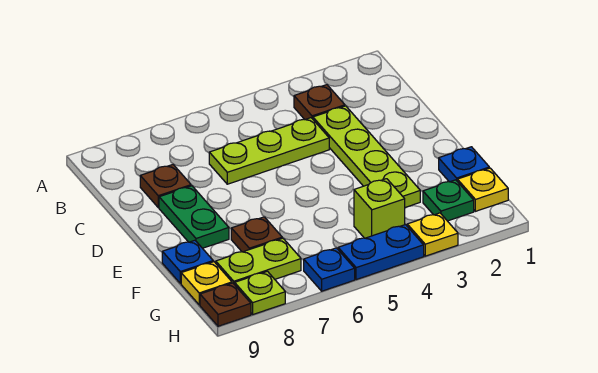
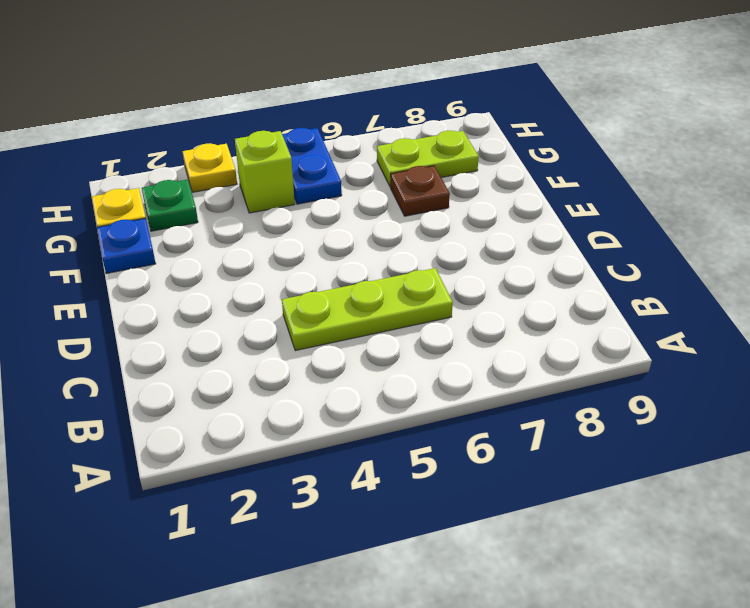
blue plate G5:H5 level 1 -> blue plate H4:H5 level 1
none -> brown plate B3 level 1
none -> lime plate C3:F3 level 1
none -> brown plate C8 level 1

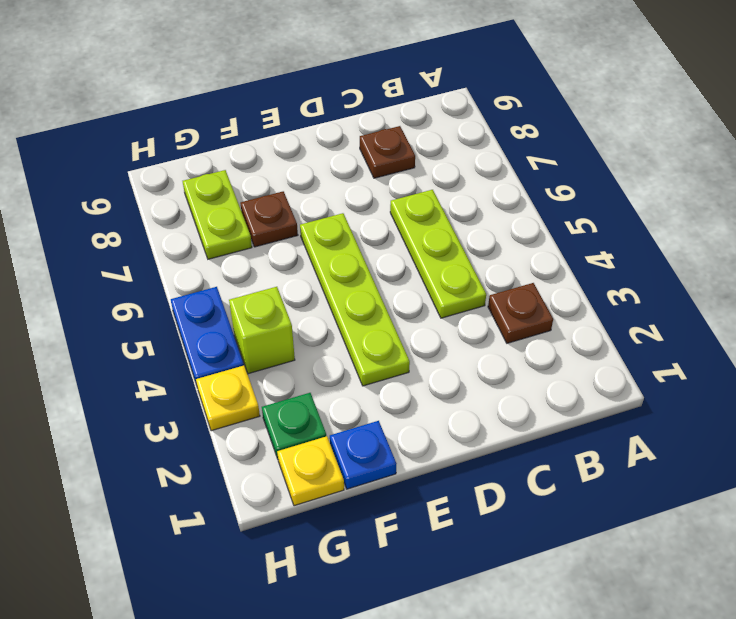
lime plate E3:E6 level 1 -> lime plate C3:F3 level 1
none -> green plate D8:E8 level 1
none -> blue plate F9 level 1
none -> yellow plate G9 level 1

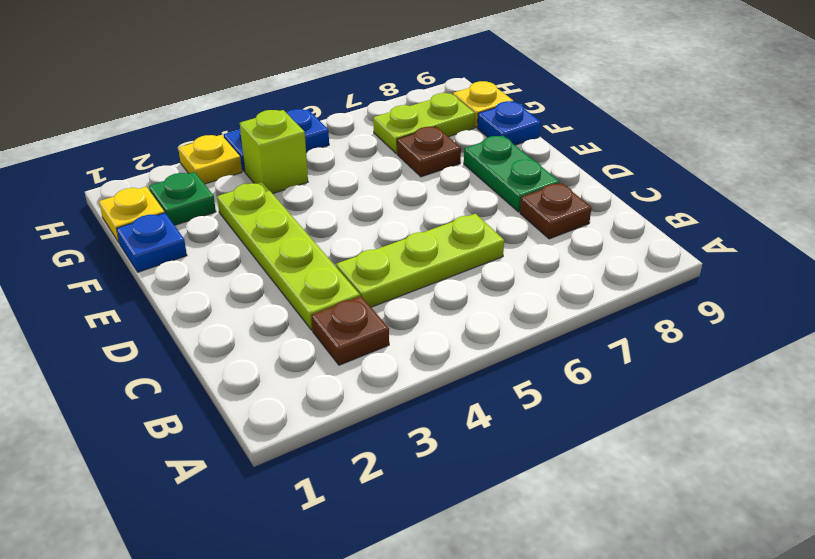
none -> blue plate H6 level 1
none -> lime plate H8 level 1
none -> brown plate H9 level 1

